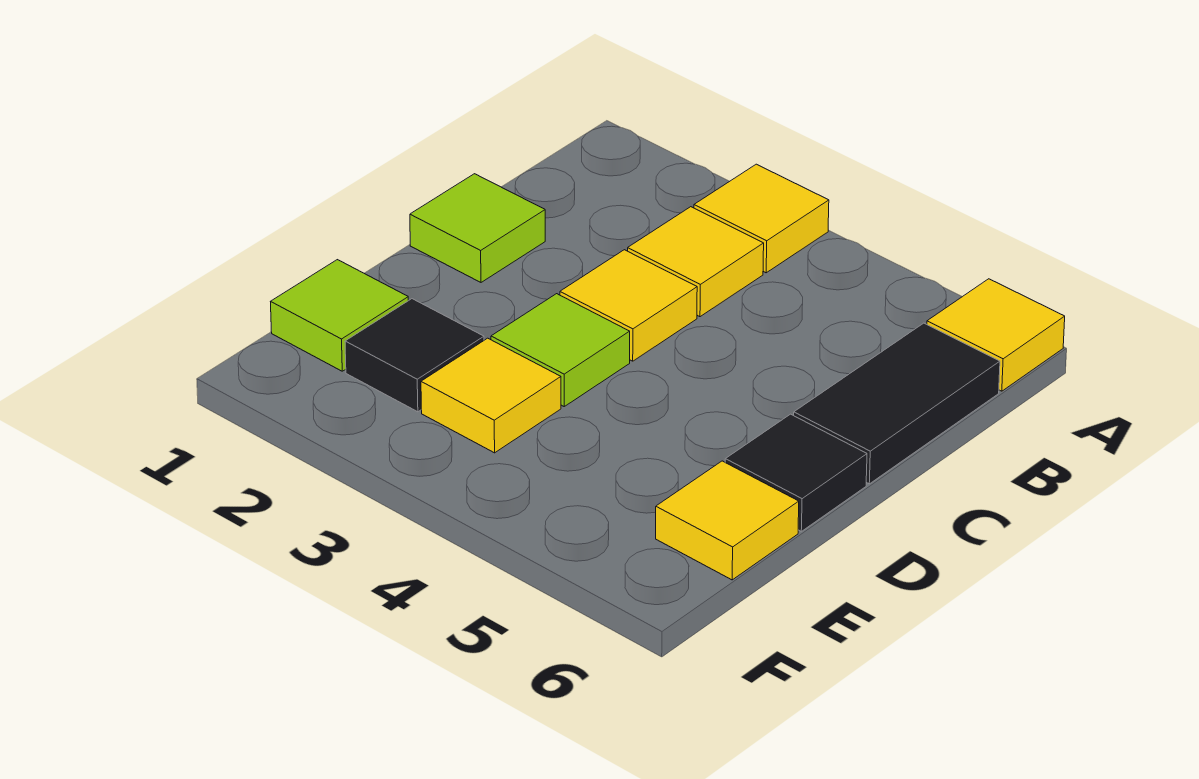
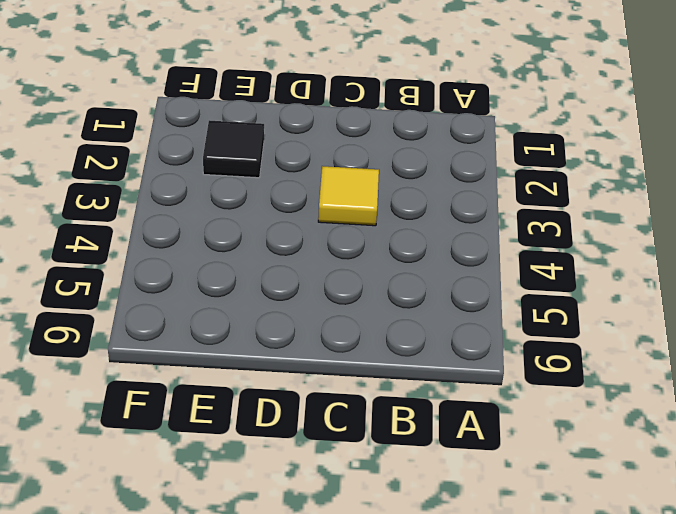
none -> yellow tile A3 level 1
none -> yellow tile A6 level 1
none -> yellow tile B3 level 1

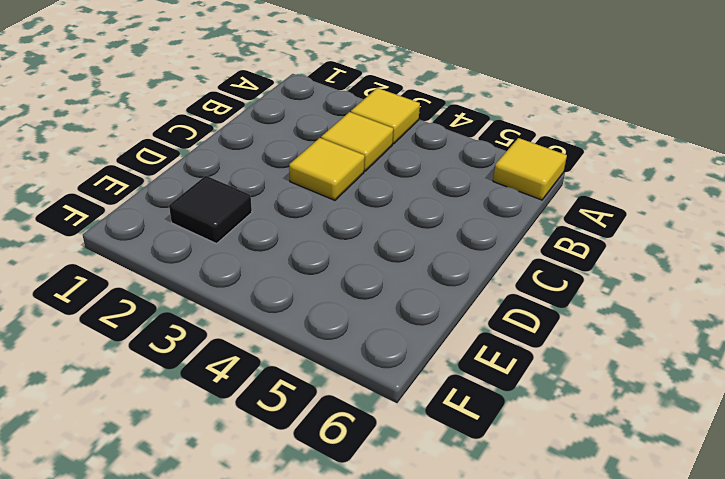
none -> black tile B6:C6 level 1
none -> lime tile C1 level 1
none -> lime tile D3 level 1

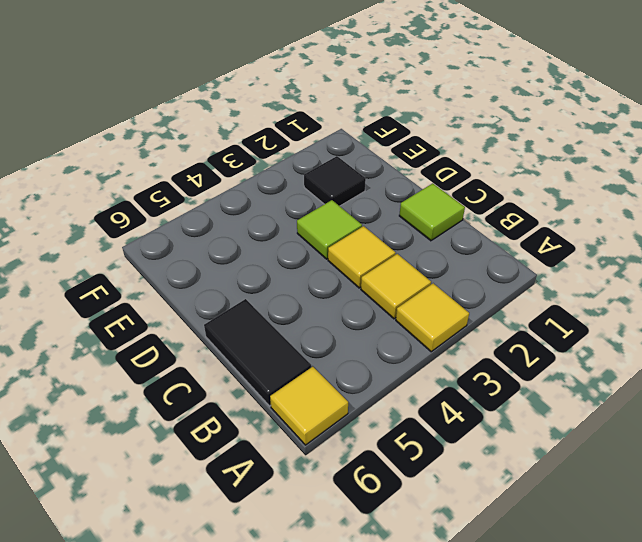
none -> black tile D6 level 1
none -> lime tile E1 level 1
none -> yellow tile E3 level 1

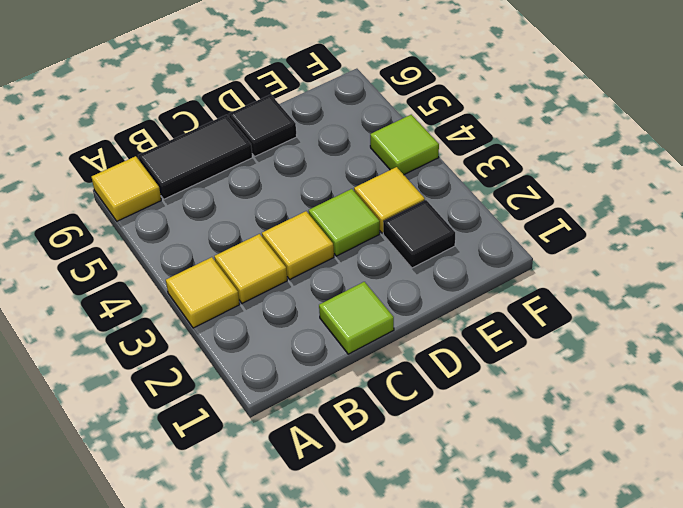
lime tile F4 level 1 -> lime tile E1 level 1
none -> yellow tile E6 level 1

